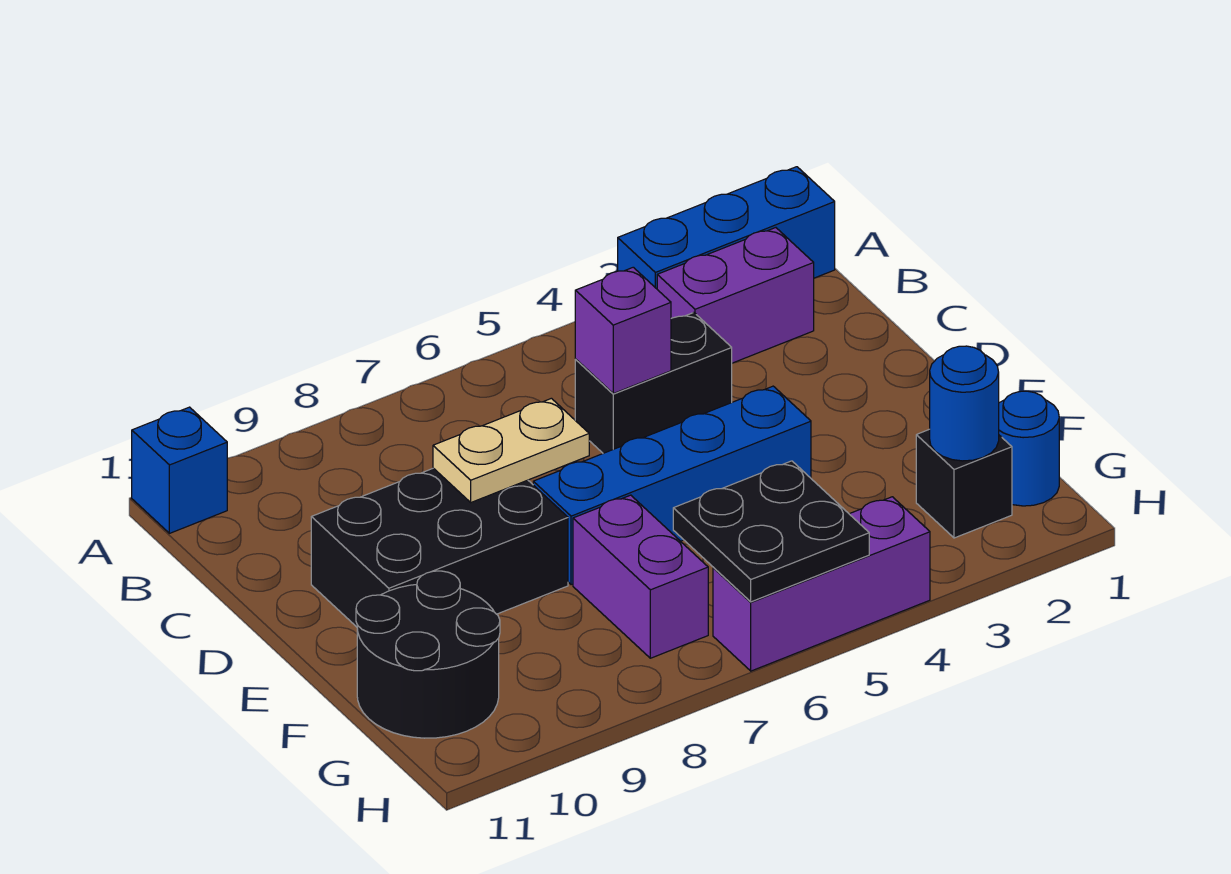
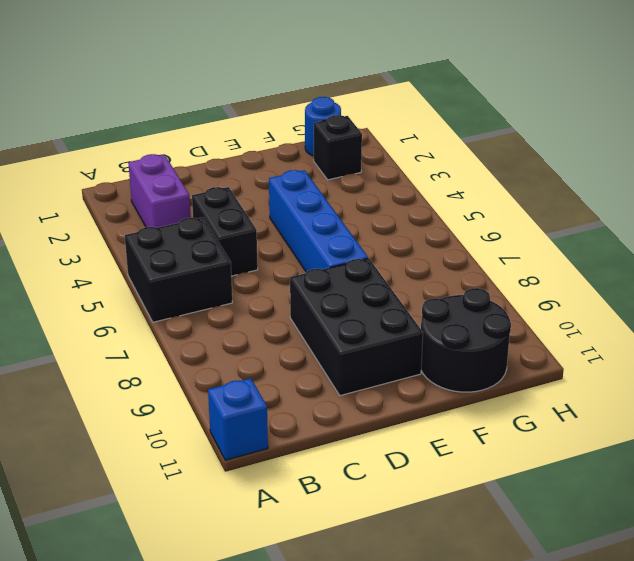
black brick A5:B6 level 1 -> none
none -> blue brick A1:A3 level 1
none -> purple brick F7:G7 level 1
none -> purple brick H4:H6 level 1

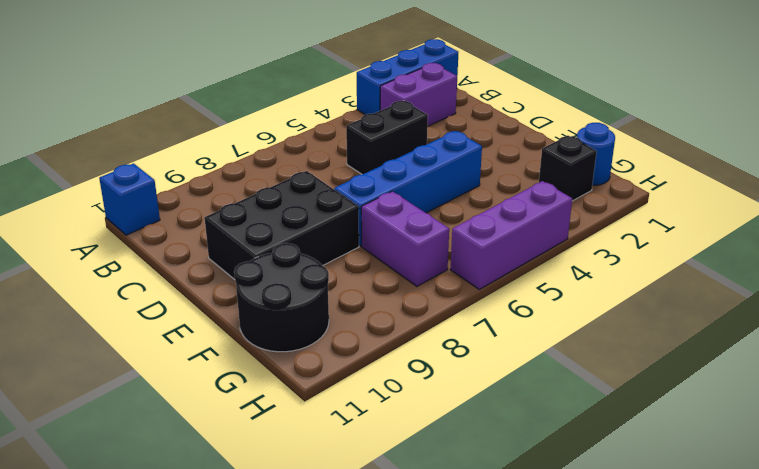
none -> purple brick C5 level 2
none -> tan plate D7:D8 level 2
none -> blue round brick G2 level 2

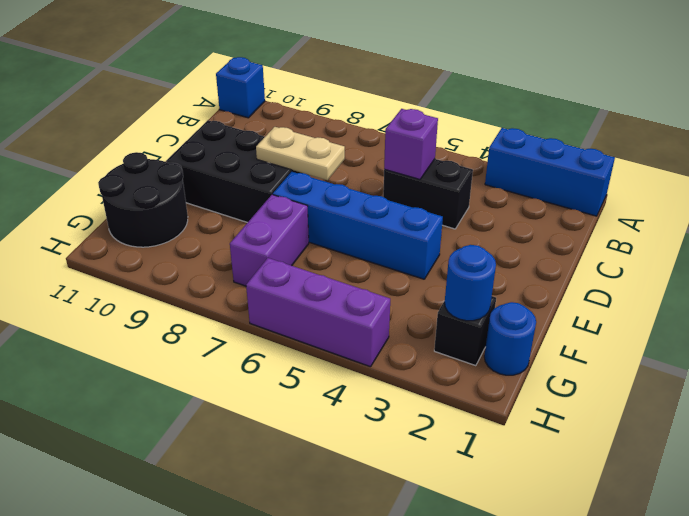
none -> purple brick B2:B3 level 1
none -> black plate G5:H6 level 2

